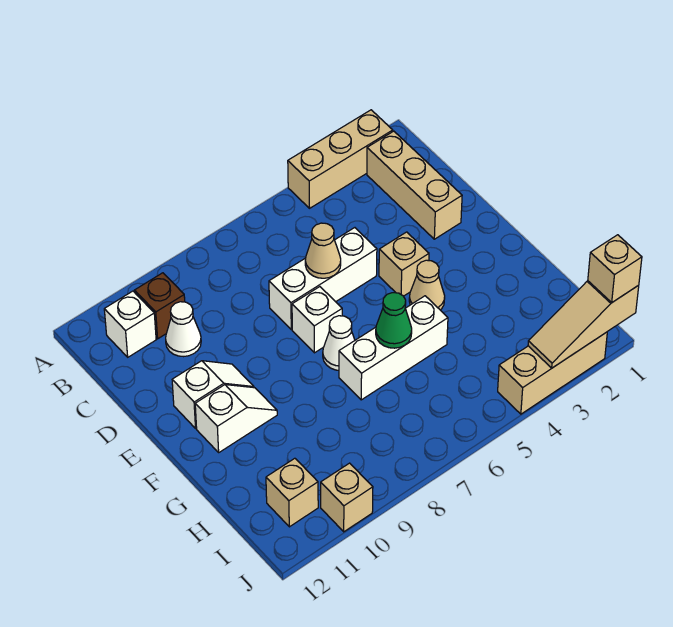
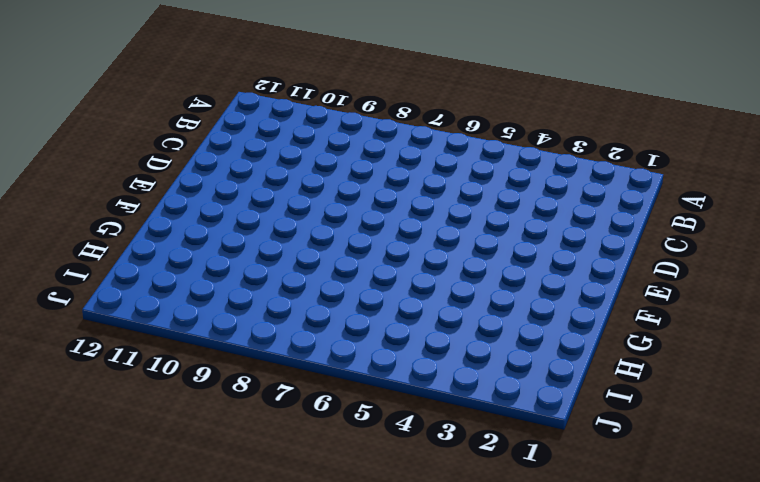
none -> tan brick A2:A4 level 1
none -> tan brick B2:D2 level 1
none -> brown brick B10 level 1

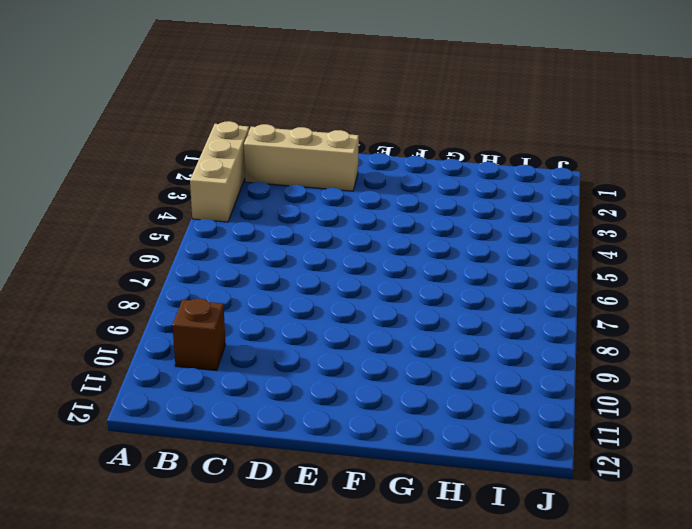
none -> white brick B11 level 1
none -> white cone C10 level 1
none -> white brick D5:D7 level 1

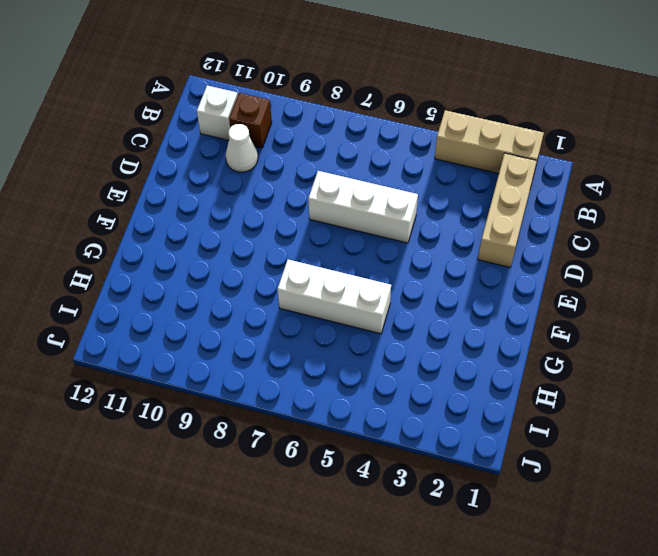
none -> tan brick E4 level 1
none -> white brick E7 level 1
none -> white slope E10:E11 level 1 top 11

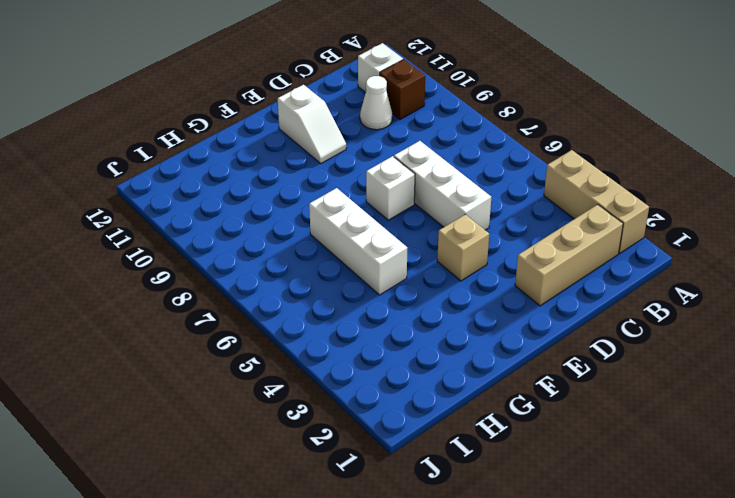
none -> tan cone F4 level 1
none -> white cone F7 level 1
none -> white slope F10:F11 level 1 top 11

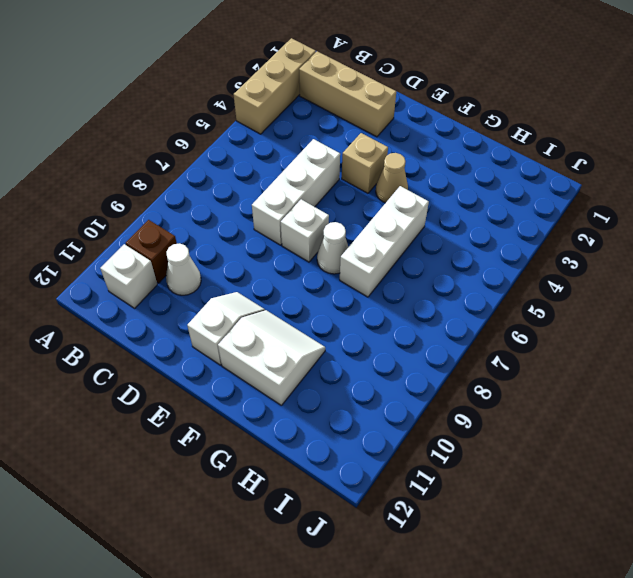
white slope F10:G11 level 1 top 11 -> white slope F10:F11 level 1 top 11
none -> tan brick I11 level 1
none -> tan brick J2:J4 level 1
none -> tan brick J10 level 1

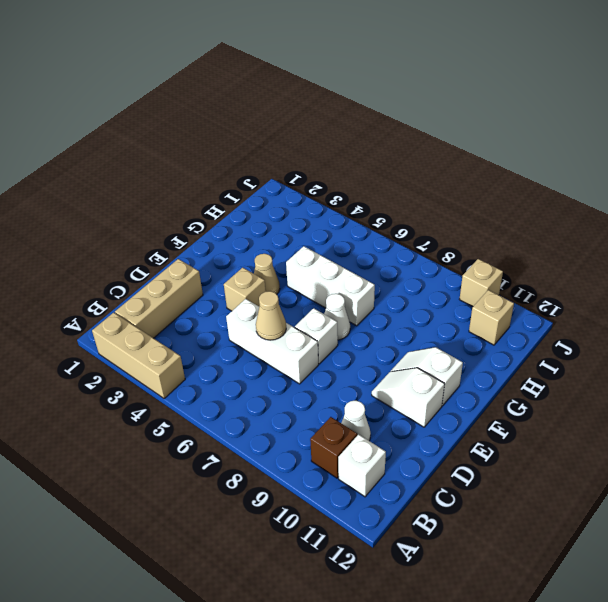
none -> tan brick J2:J4 level 1
none -> green cone G6 level 2
none -> tan slope J1:J3 level 2 top 1

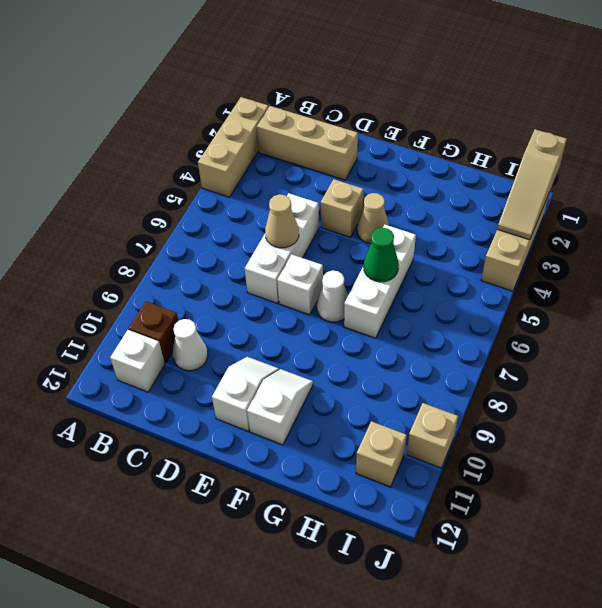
none -> tan brick J1 level 3

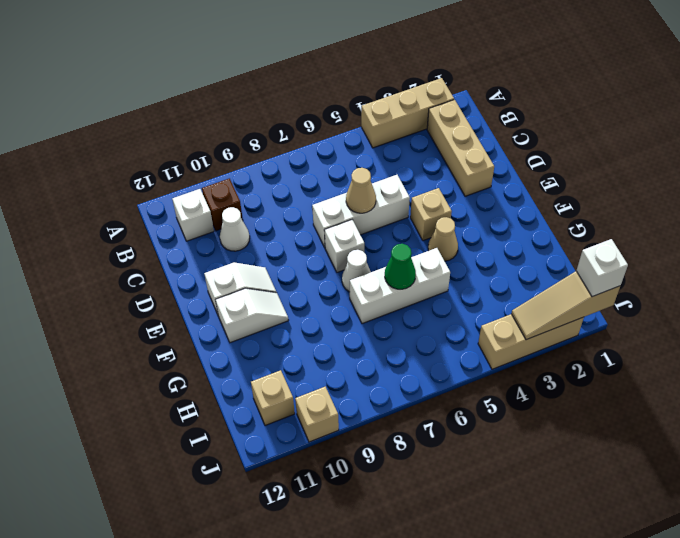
white brick J1 level 3 -> tan brick J1 level 3

